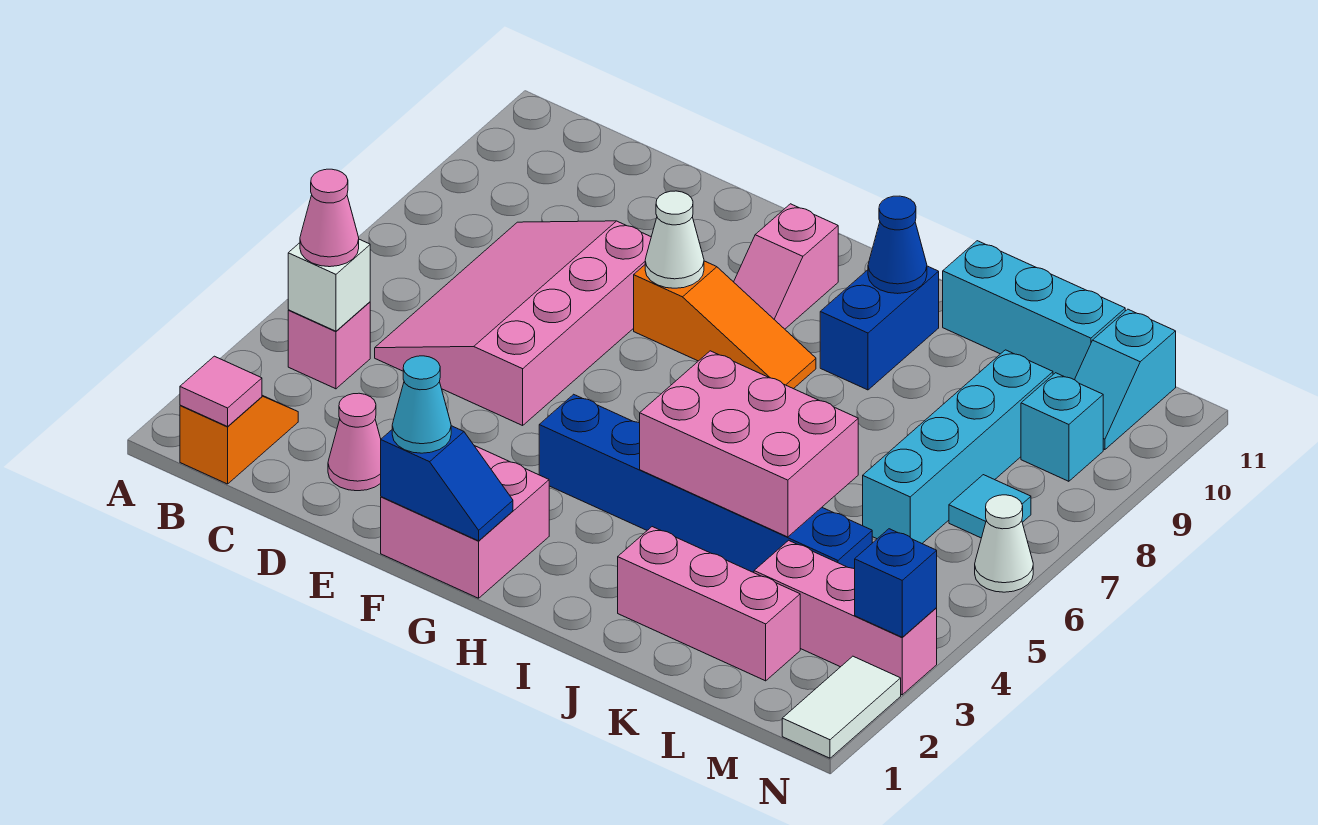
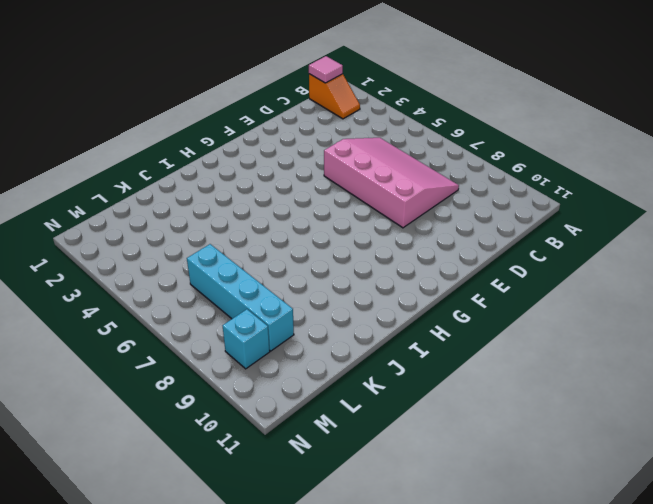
none -> pink brick B4 level 1
none -> pink cone D2 level 1
none -> pink brick F1:G2 level 1

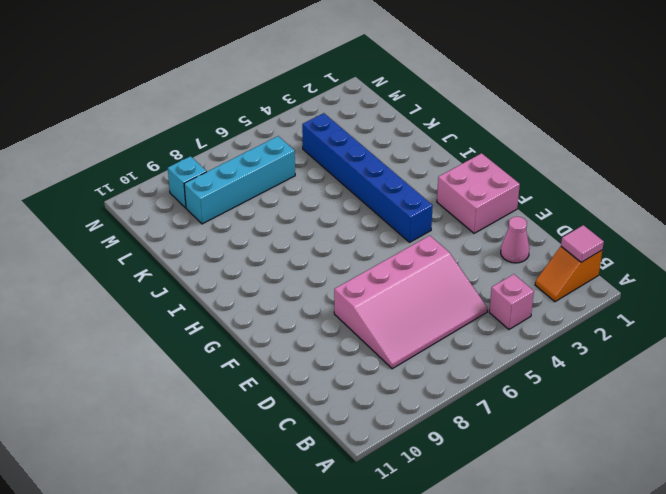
none -> orange slope F8:H8 level 1 top F
none -> pink slope G9:G10 level 1 top 10
none -> blue brick I9:I10 level 1

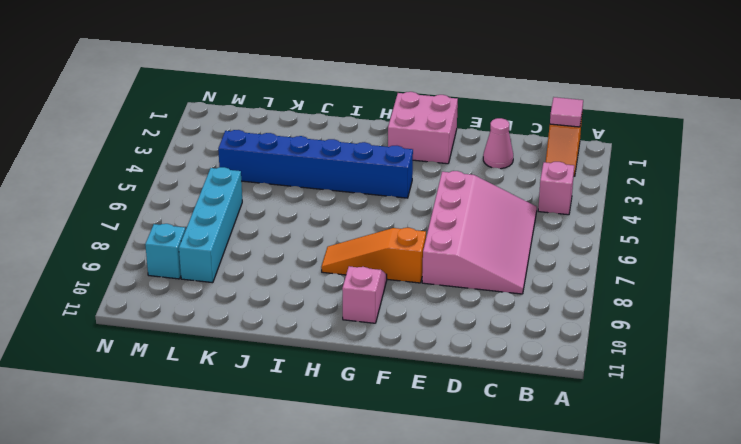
none -> blue brick I9:I10 level 1
none -> pink brick J2:L2 level 1
none -> cyan brick J11:L11 level 1

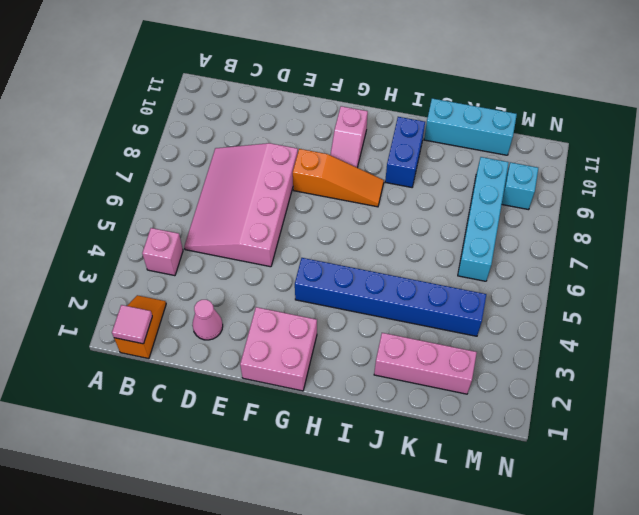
none -> pink brick L3:N3 level 1
none -> cyan tile M7 level 1
none -> cyan slope M10:M11 level 1 top 11

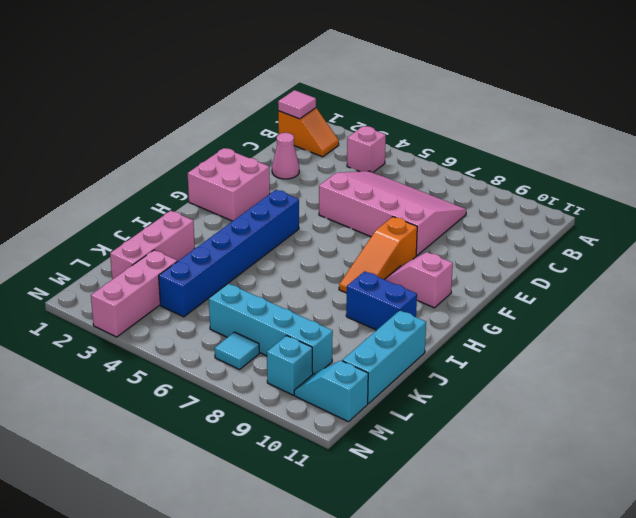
none -> white tile N1:N2 level 1
none -> white cone N6 level 1
none -> white brick B4 level 2

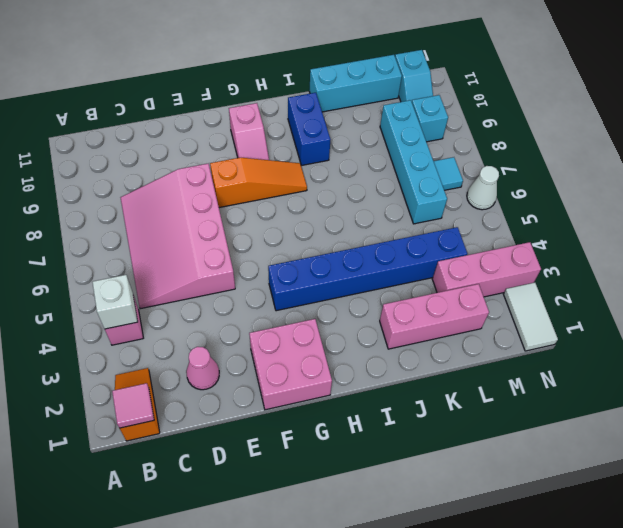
none -> blue slope F1:G1 level 2 top F
none -> white cone F8 level 2
none -> pink brick I4:K5 level 2

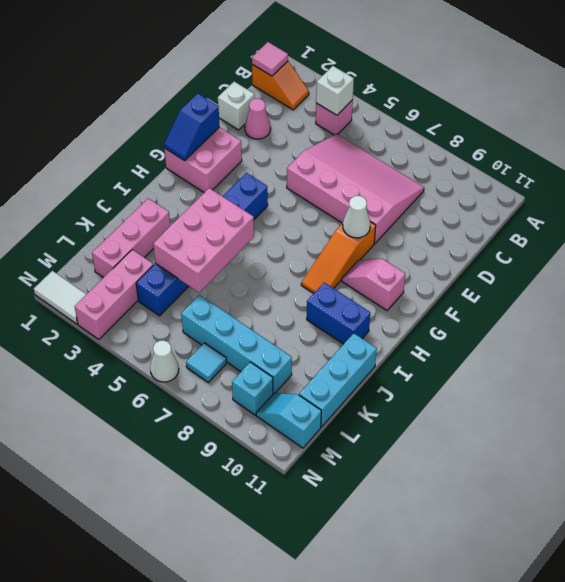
white brick D1 level 1 -> none
none -> blue cone I10 level 2
none -> blue brick N3 level 2
none -> pink cone B4 level 3

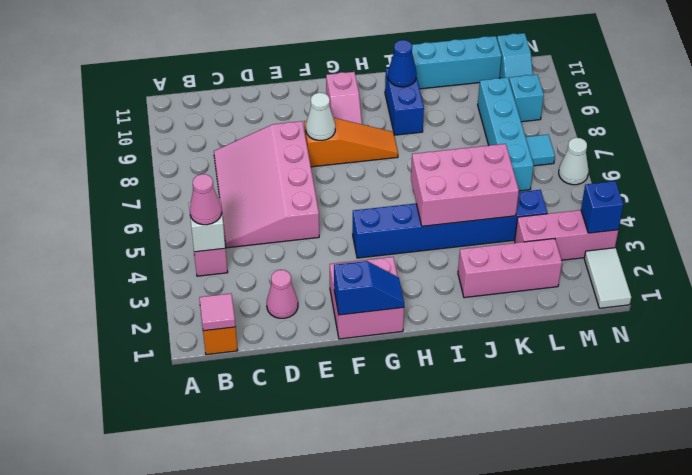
none -> cyan cone F1 level 3

